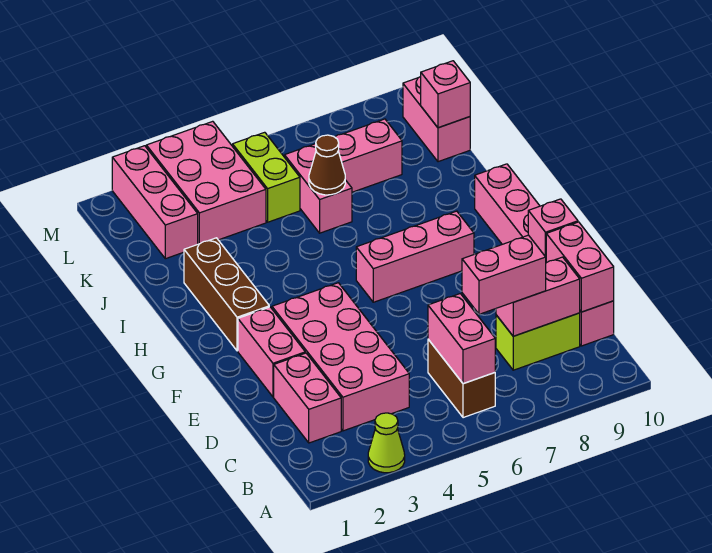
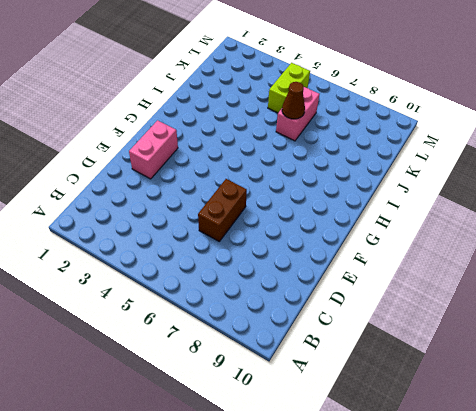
brown brick D6:E6 level 1 -> brown brick B6:C6 level 1
none -> lime cone A3 level 1
none -> pink brick C2:D2 level 1
none -> pink brick C3:F4 level 1

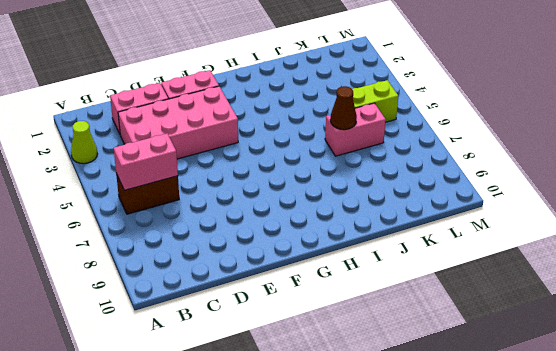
none -> lime brick C8:C9 level 1
none -> pink brick C10:H10 level 1
none -> brown brick G2:I2 level 1

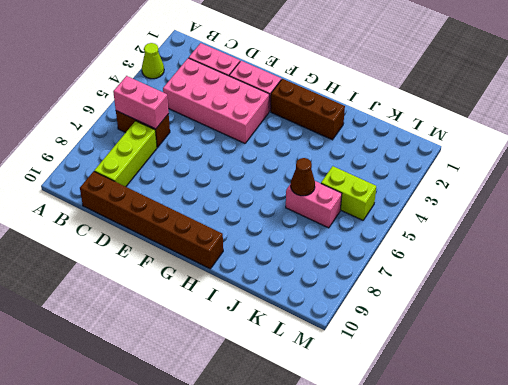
lime brick C7:C9 level 1 -> lime brick C8:C9 level 1
brown brick C10:H10 level 1 -> pink brick C10:H10 level 1
none -> pink brick G6:G8 level 1
none -> pink brick K2:M2 level 1
none -> pink brick K3:M4 level 1

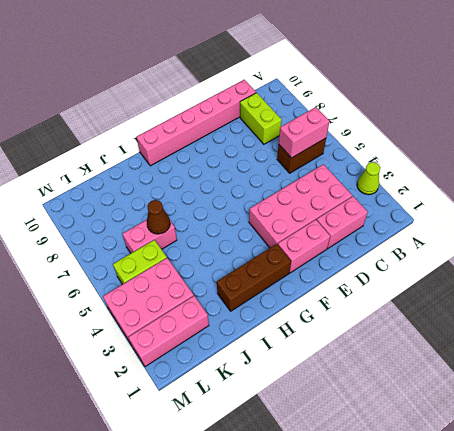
none -> pink brick G6:G8 level 1
none -> pink brick K7:K8 level 1
none -> pink brick K10:L10 level 1

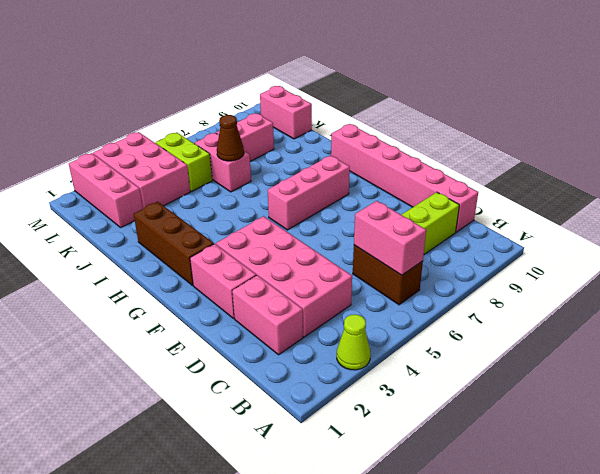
none -> pink brick C8:C9 level 2
none -> pink brick C10:D10 level 2
none -> pink brick E10 level 2

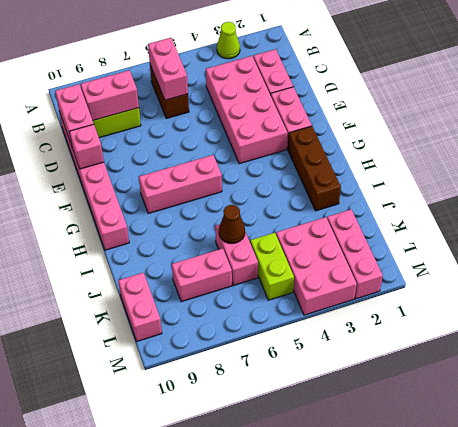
none -> pink brick K10 level 2
none -> pink brick C7:C8 level 3

